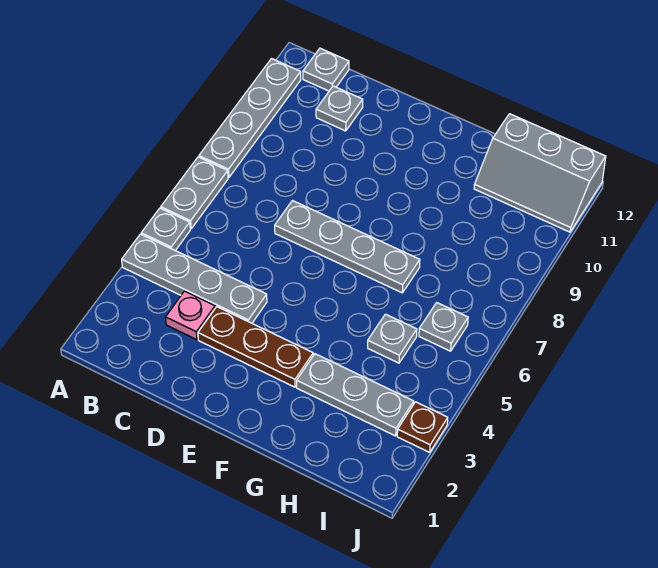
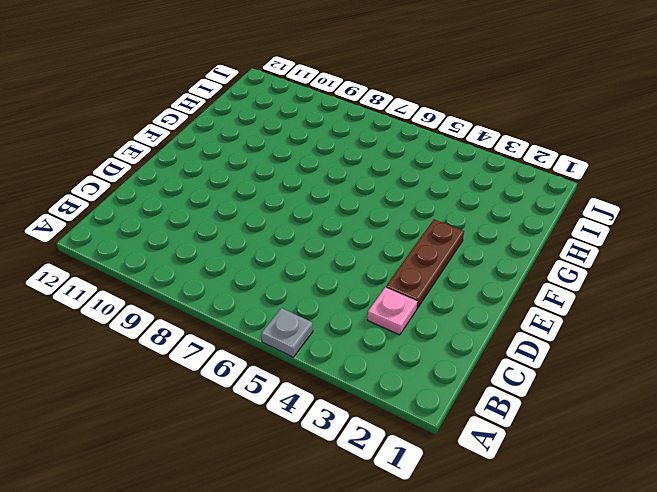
none -> grey plate A4:D4 level 1
none -> grey plate A6:A7 level 1
none -> grey plate A8:A11 level 1

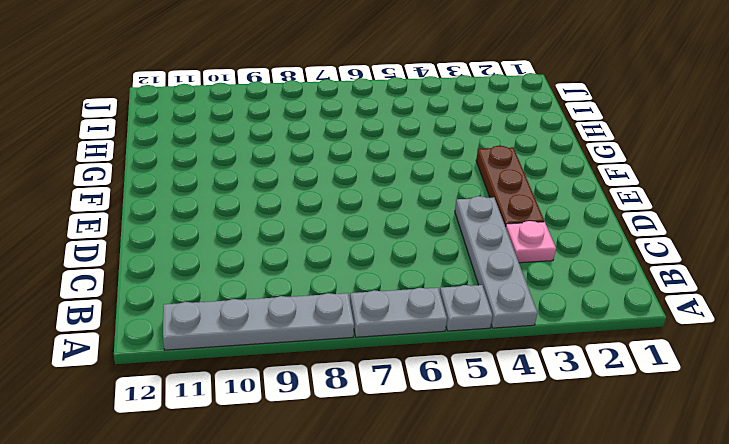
none -> grey plate B12 level 1
none -> grey plate C11 level 1
none -> grey plate D7:G7 level 1

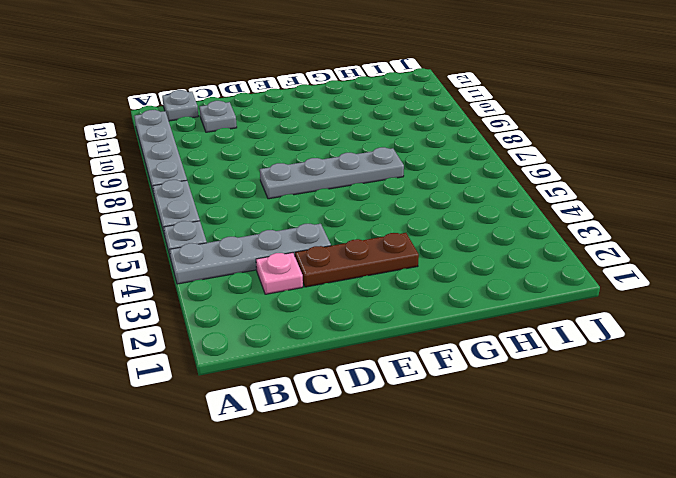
none -> grey plate G3:I3 level 1
none -> grey plate H5 level 1
none -> grey slope H11:J12 level 1 top 12

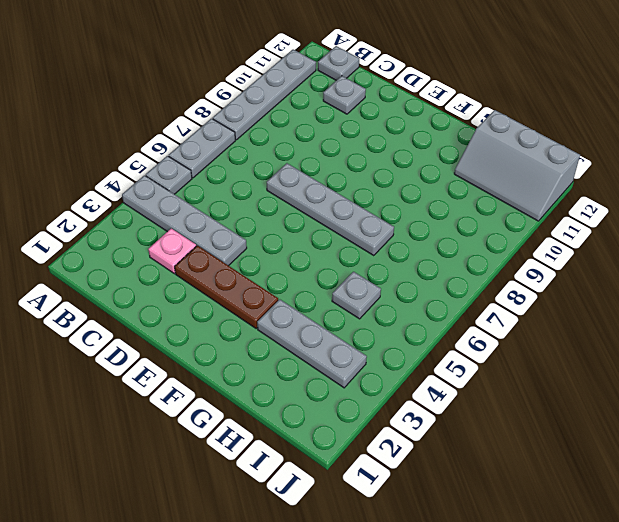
none -> grey plate I6 level 1
none -> brown plate J3 level 1

